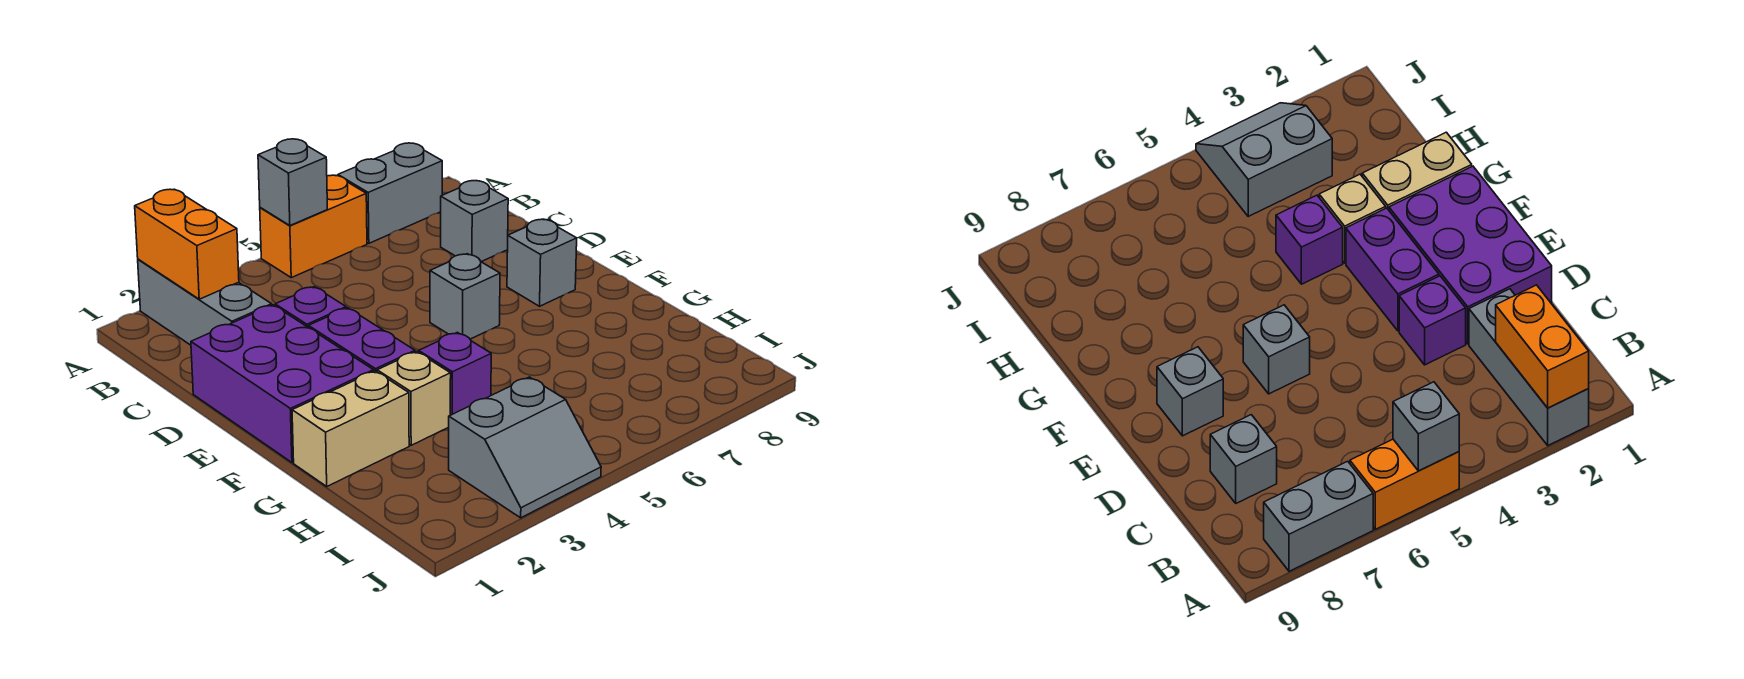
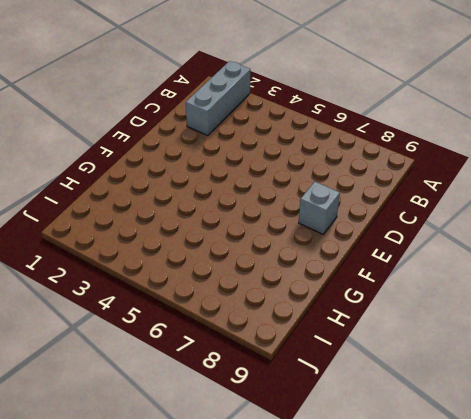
none -> orange brick A5:A6 level 1
none -> grey brick A7:A8 level 1
none -> grey brick C8 level 1

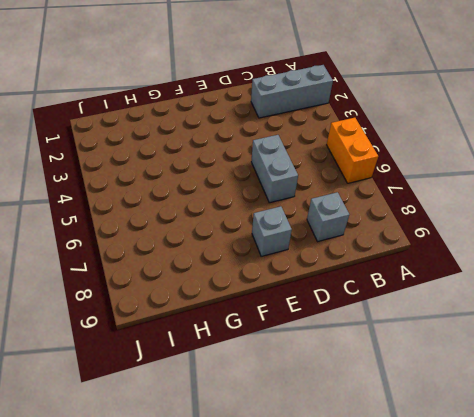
grey brick D5:D6 level 1 -> grey brick A7:A8 level 1
none -> purple brick D1:F2 level 1
none -> purple brick D3 level 1
none -> purple brick E3:F3 level 1

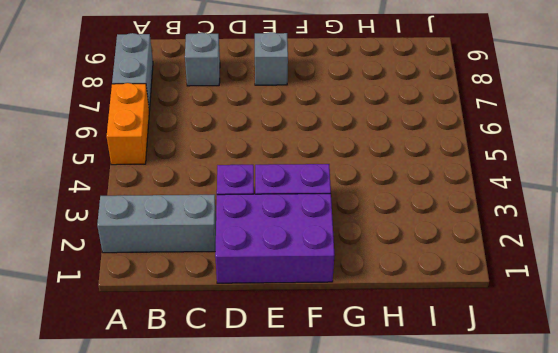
none -> grey brick E6 level 1
none -> tan brick G1:G2 level 1
none -> tan brick G3 level 1

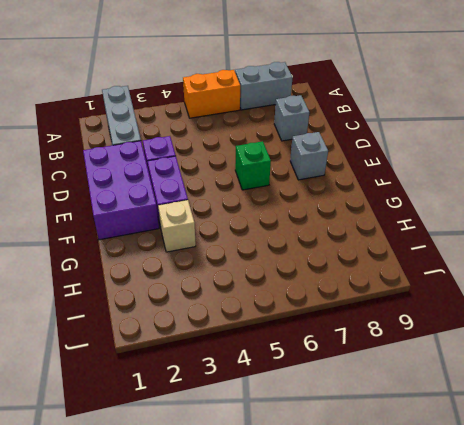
green brick E6 level 1 -> grey brick E6 level 1
none -> tan brick G1:G2 level 1
none -> purple brick G4 level 1
none -> grey slope I3:J4 level 1 top I

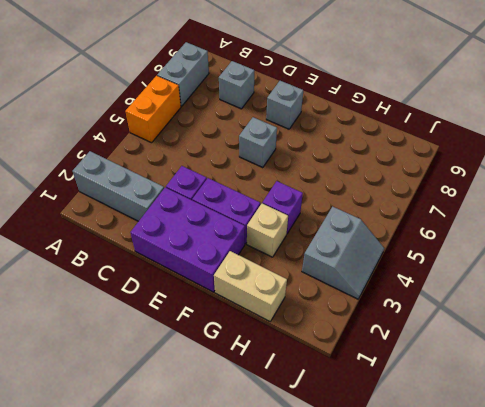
tan brick G1:H1 level 1 -> tan brick G1:G2 level 1
none -> orange brick A2:B2 level 2
none -> grey brick A5 level 2

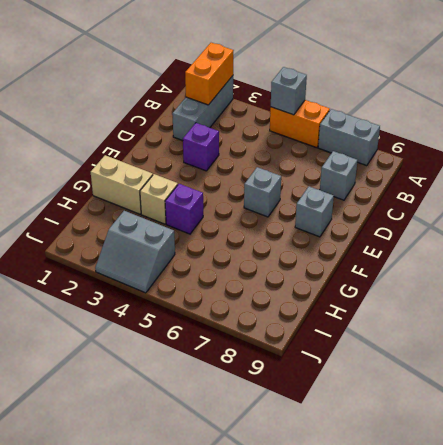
none -> purple brick D1:F2 level 1
none -> purple brick E3:F3 level 1

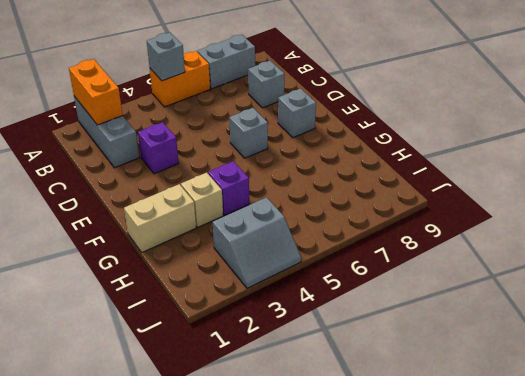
none -> purple brick D1:F2 level 1
none -> purple brick E3:F3 level 1

